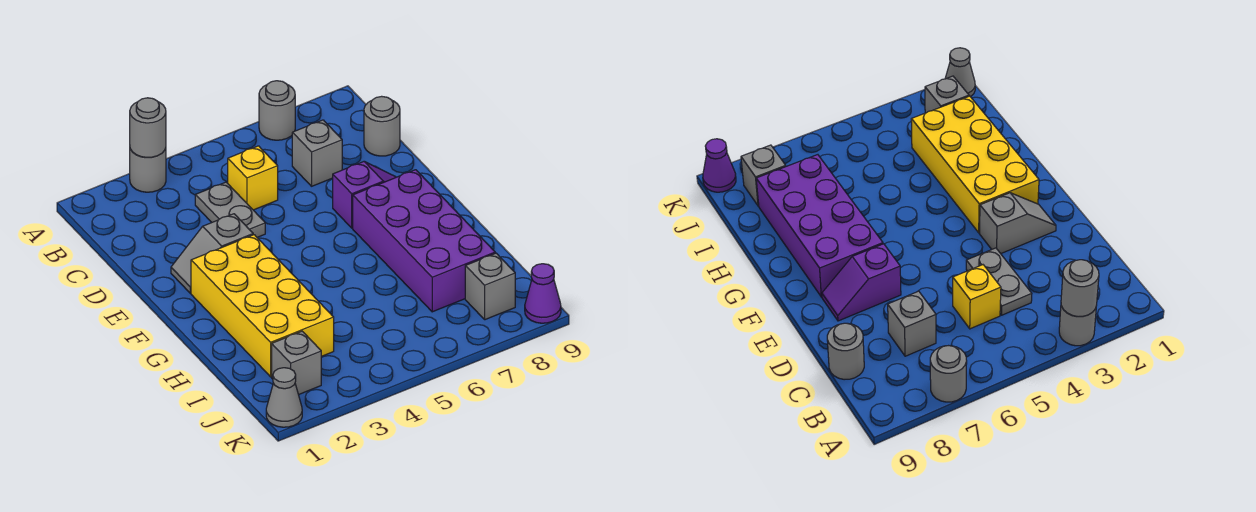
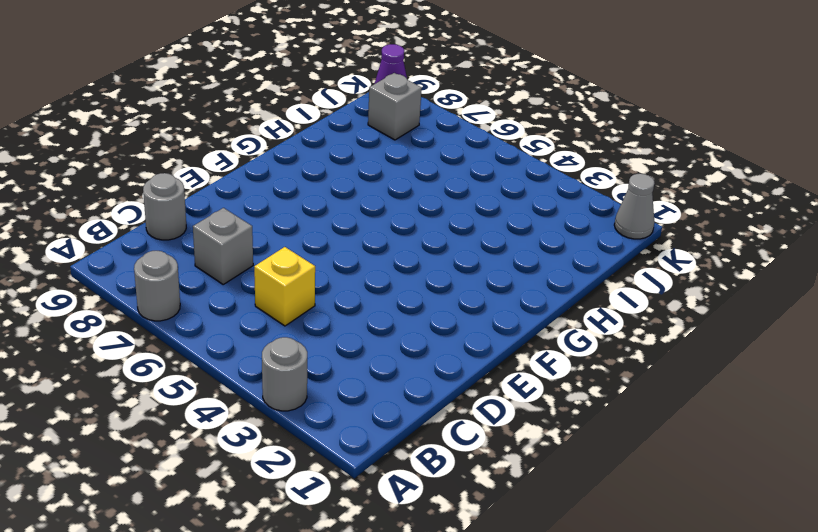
none -> grey plate C4:D4 level 1
none -> grey slope E2:E3 level 1 top 3
none -> purple slope E7:E8 level 1 top 7

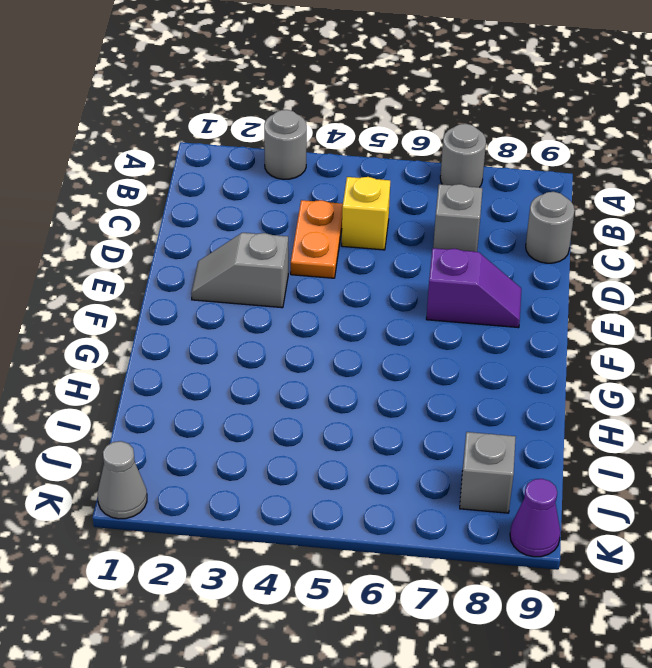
orange plate C4:D4 level 1 -> grey plate C4:D4 level 1
none -> yellow brick F2:I3 level 1
none -> purple brick F7:I8 level 1
none -> grey brick J2 level 1

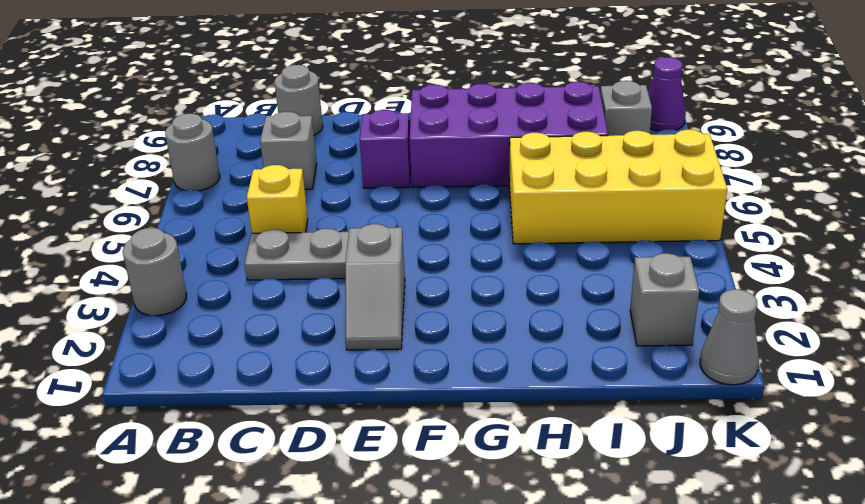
yellow brick H5:K6 level 1 -> yellow brick F2:I3 level 1
none -> grey round brick A3 level 2

